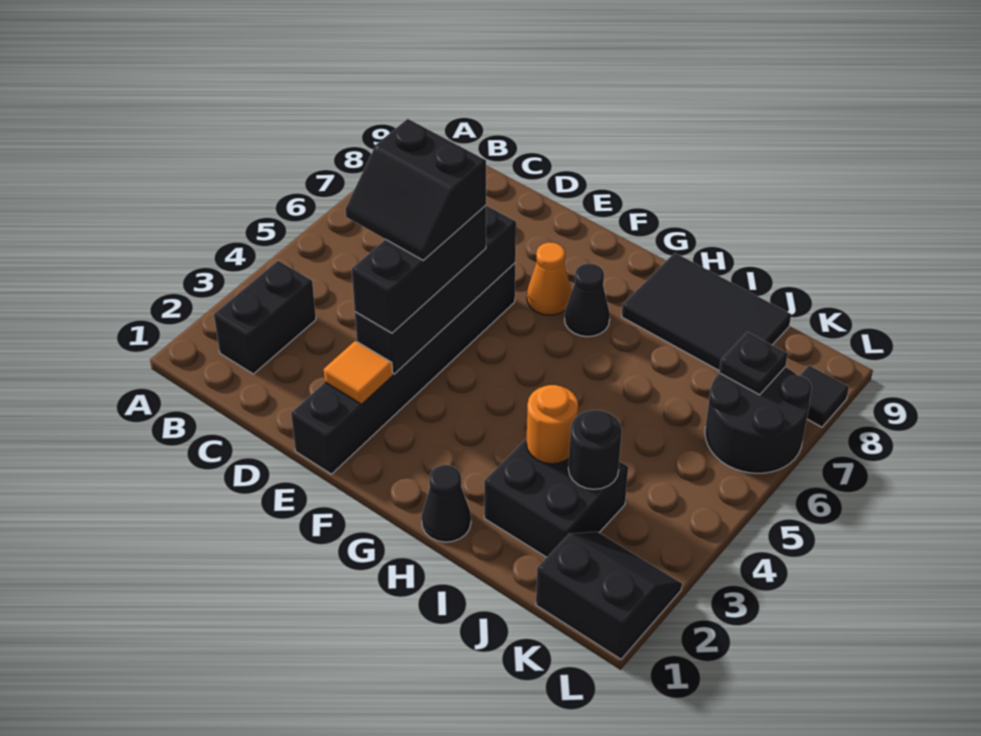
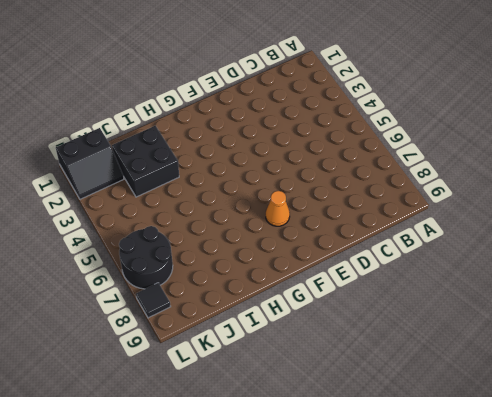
none -> black brick B2:B3 level 1
none -> black brick E1:E6 level 1
none -> black cone G7 level 1

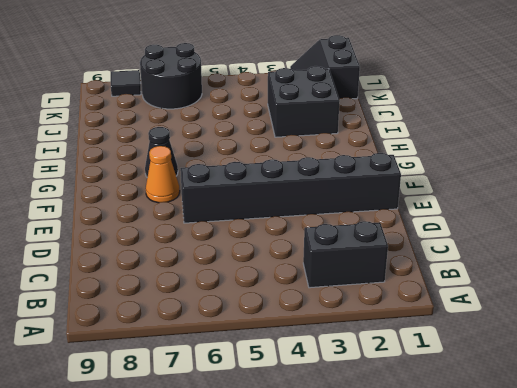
none -> black cone H1 level 1
none -> black tile H8:J9 level 1
none -> orange tile E2 level 2

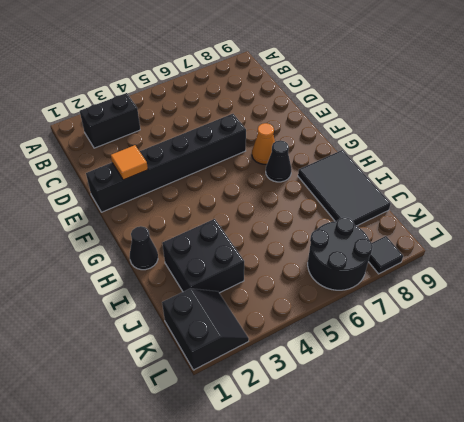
none -> black brick E3:E6 level 2
none -> orange round brick I3 level 2
none -> black round brick J3 level 2

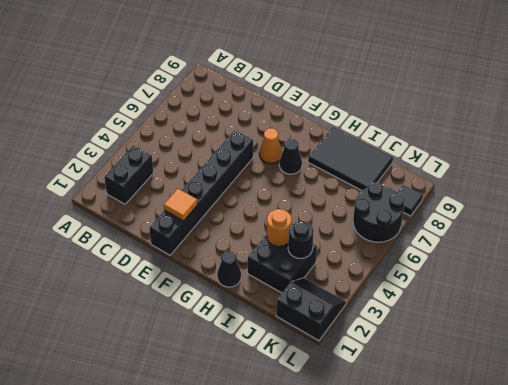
none -> black brick E3:E6 level 2
none -> black plate K7 level 2
none -> black brick E3:E5 level 3

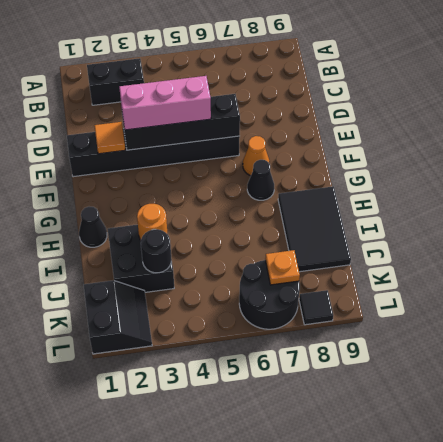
pink brick E3:E5 level 3 -> black brick E3:E5 level 3
orange plate K7 level 2 -> black plate K7 level 2
none -> black slope D4:E5 level 4 top 5

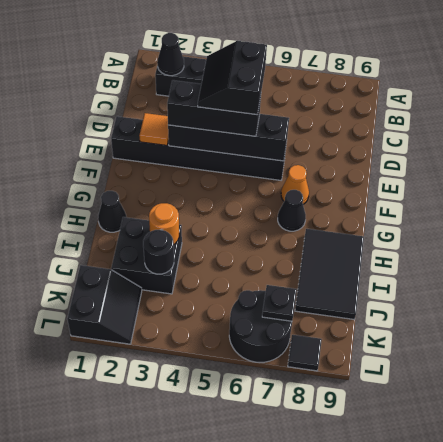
black cone B2 level 2 -> none

